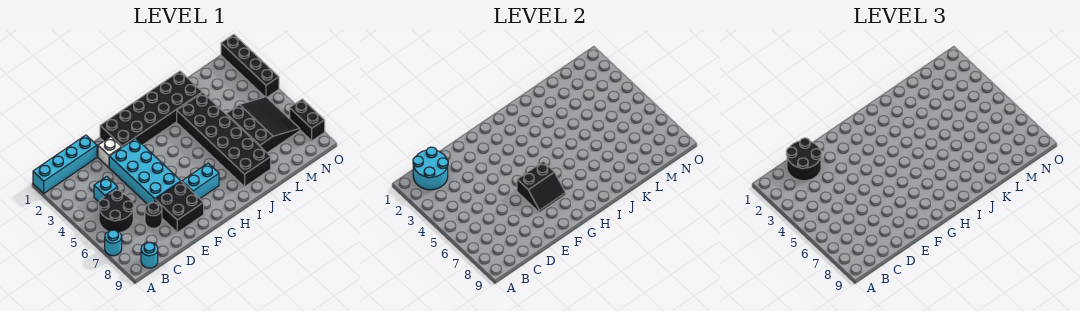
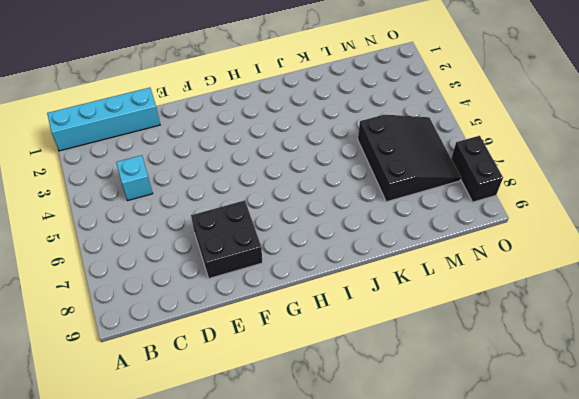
none -> cyan round brick A7 level 1
none -> black round brick B5:C6 level 1
none -> cyan round brick B9 level 1

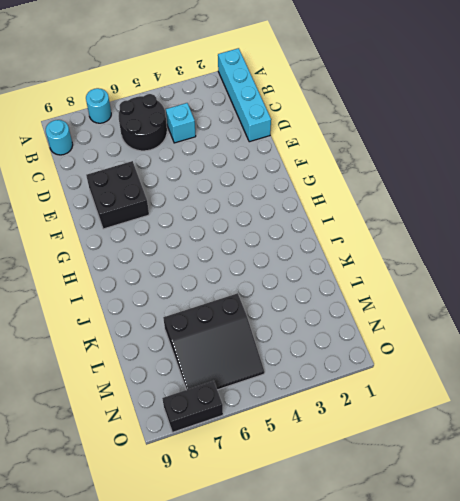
none -> black round brick D7 level 1
none -> white brick E2 level 1
none -> cyan brick E3:F6 level 1

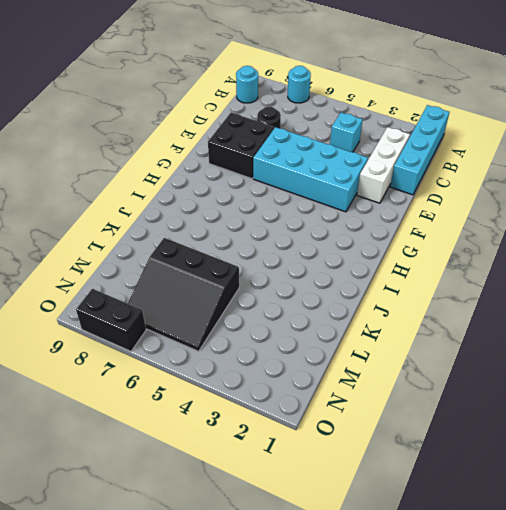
white brick C2:E2 level 1 -> white brick E2 level 1
none -> black round brick B5:C6 level 1
none -> black brick F1:K2 level 1
none -> cyan brick G7:H7 level 1

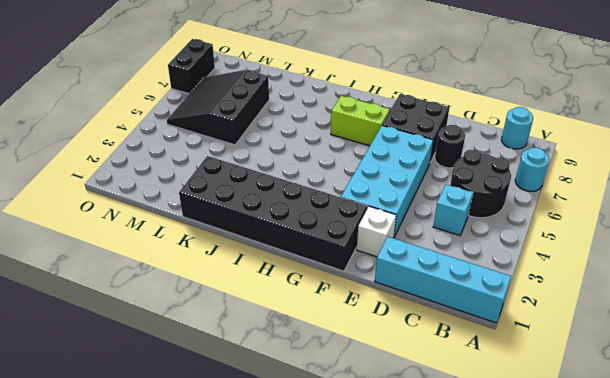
lime brick G7:H7 level 1 -> cyan brick G7:H7 level 1
none -> black brick J3:K8 level 1
none -> black brick O1:O4 level 1
none -> cyan round brick B1:C2 level 2

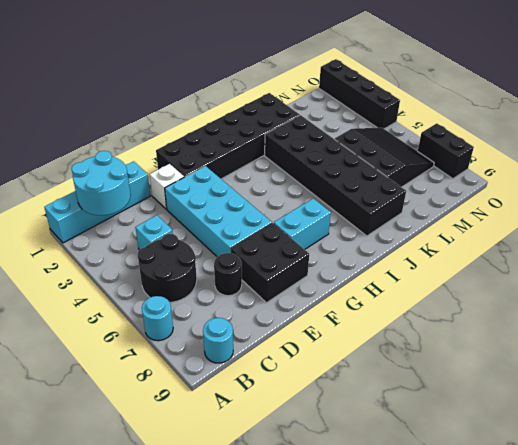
none -> black slope F6:G7 level 2 top 6
none -> black round brick C1:D2 level 3

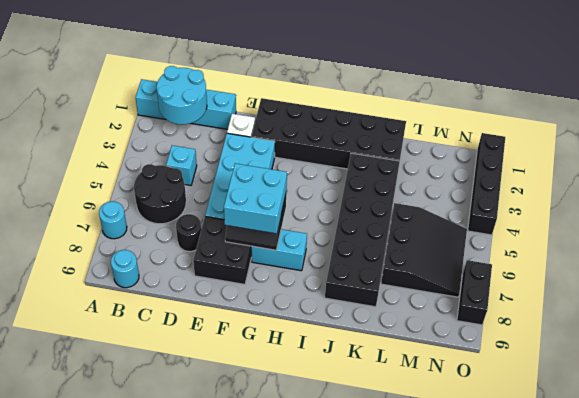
cyan brick F6:G7 level 3 -> none
none -> black round brick C1:D2 level 3

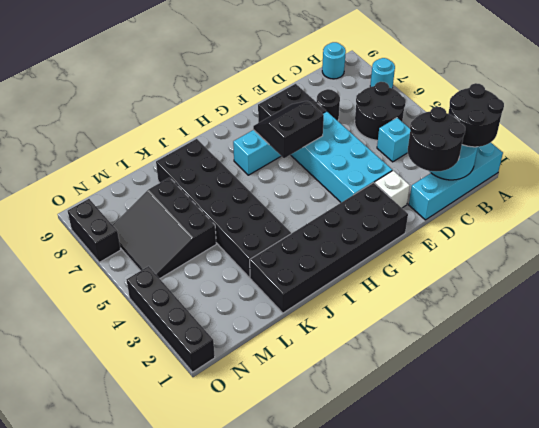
black round brick A1:B2 level 3 -> none

